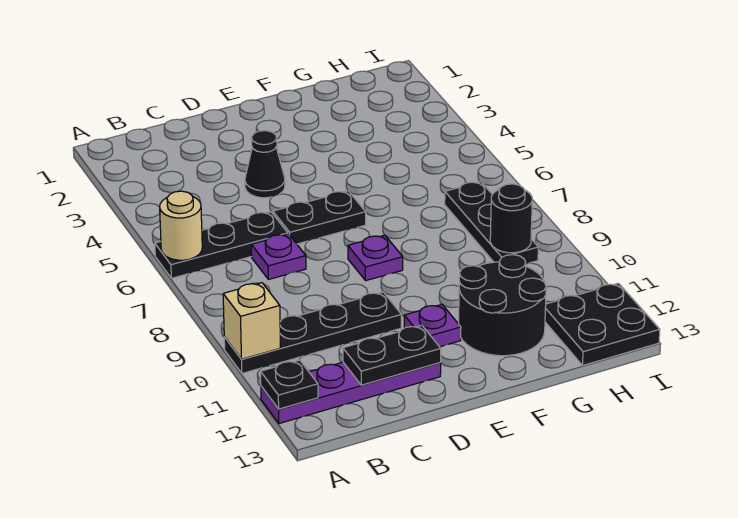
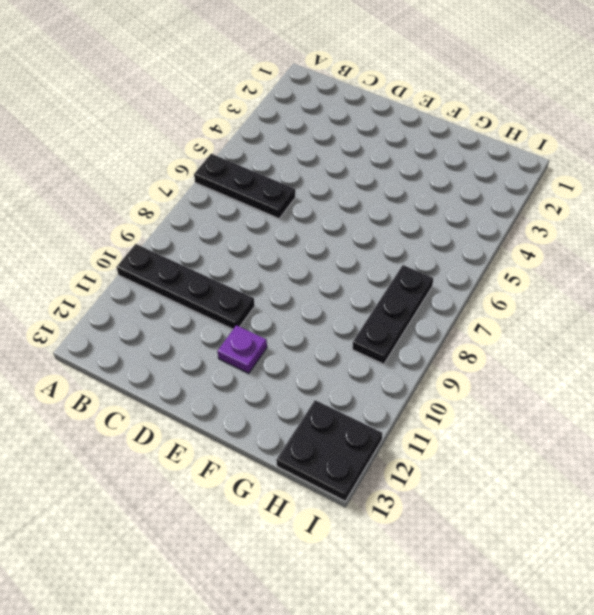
none -> purple plate A12:D12 level 1
none -> purple plate C7 level 1
none -> black cone D4 level 1

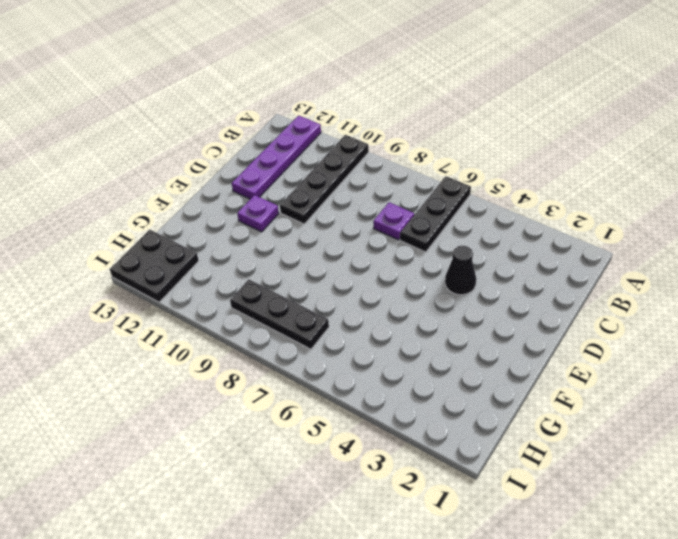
none -> black plate D6:E6 level 1
none -> purple plate E8 level 1
none -> black round brick F11:G12 level 1

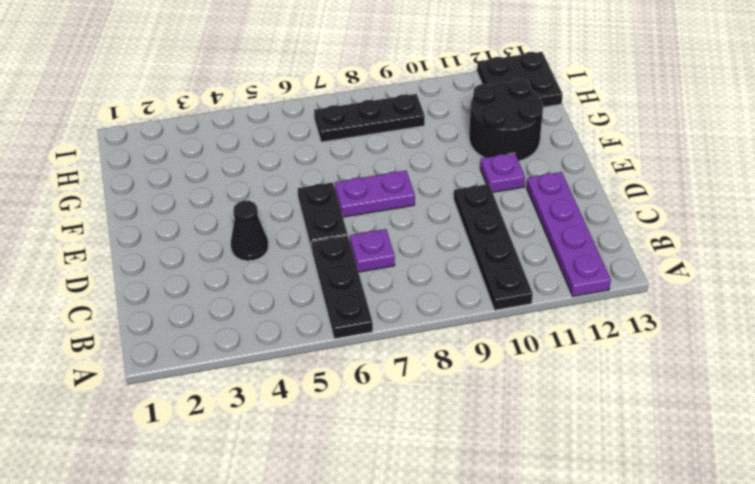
purple plate E7:E8 level 1 -> purple plate E8 level 1
none -> tan round brick A6 level 2
none -> tan brick A10 level 2
none -> black plate A12 level 2

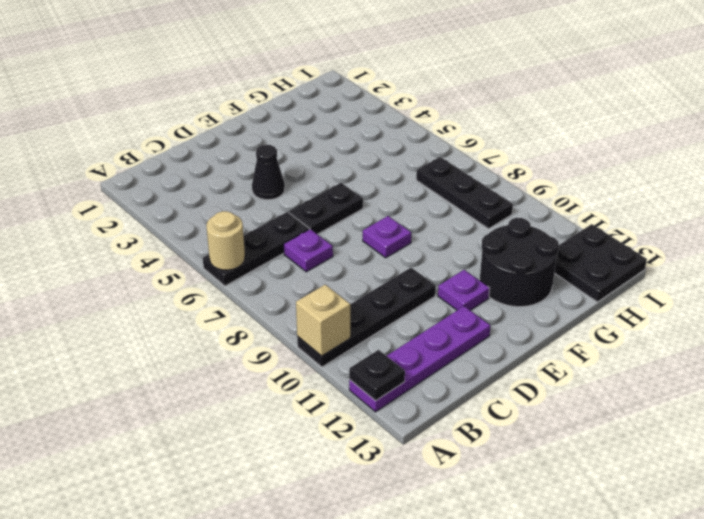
none -> black plate C12:D12 level 2
none -> black round brick H9 level 2

